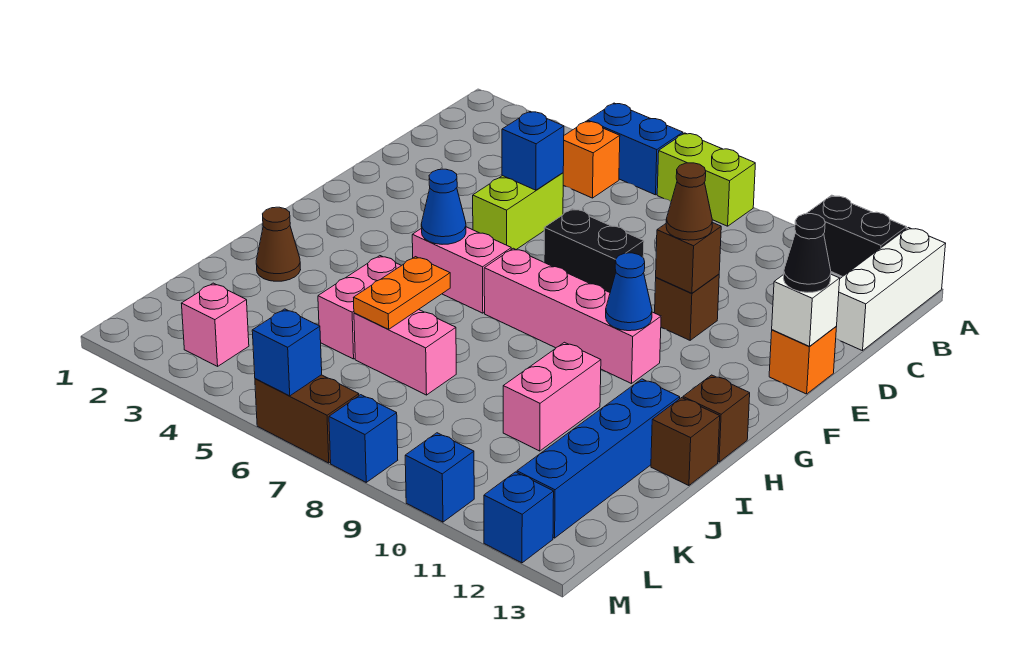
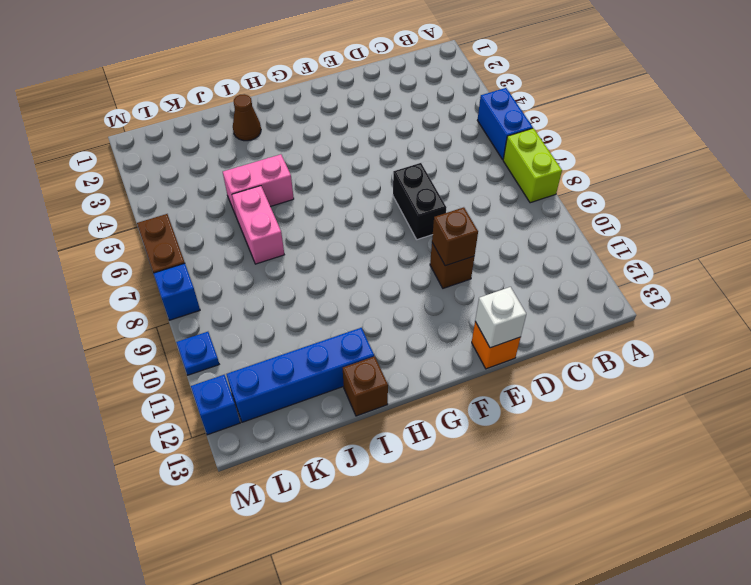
blue plate M10 level 1 -> blue brick M10 level 1
none -> black brick A11:A12 level 1
none -> white brick A13:C13 level 1
none -> orange brick B5 level 1
none -> lime brick D5:E5 level 1

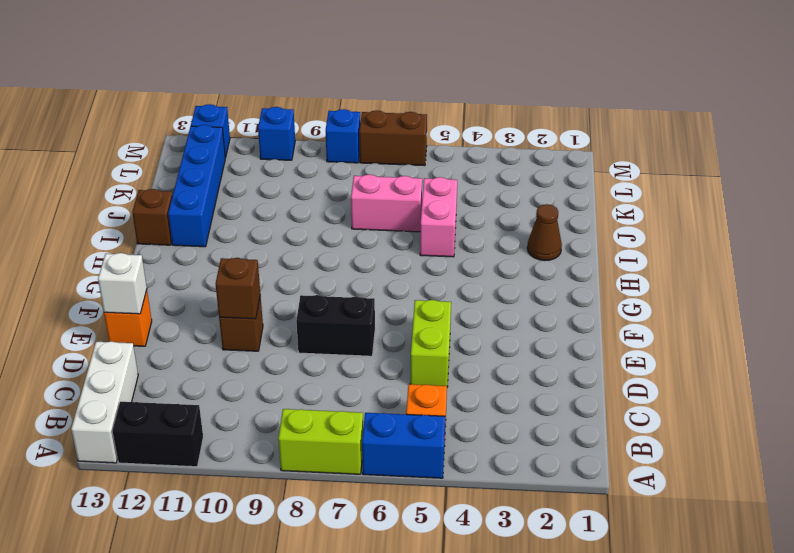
none -> pink brick G5:G6 level 1
none -> pink brick G7:G10 level 1
none -> brown brick H13 level 1
none -> pink brick I10:J10 level 1

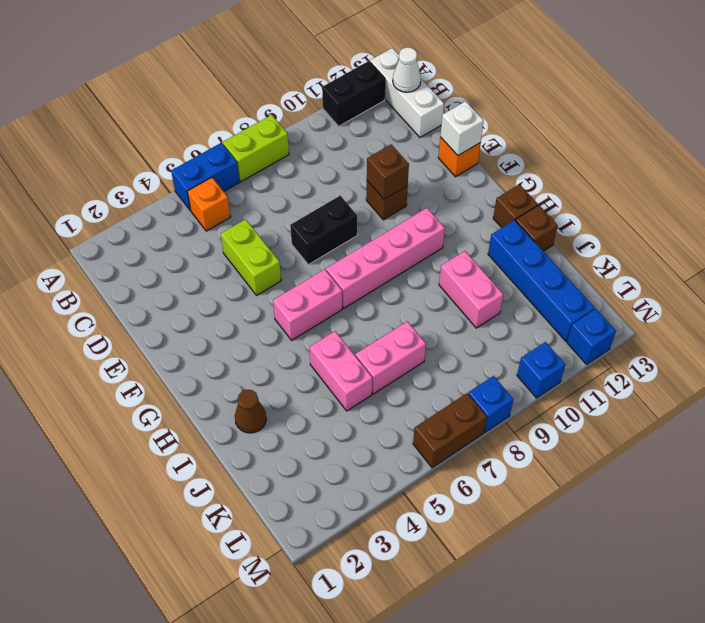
white cone B13 level 2 -> none
none -> pink brick L3 level 1
none -> blue brick D5 level 2
none -> blue cone G5 level 2
none -> blue cone G10 level 2

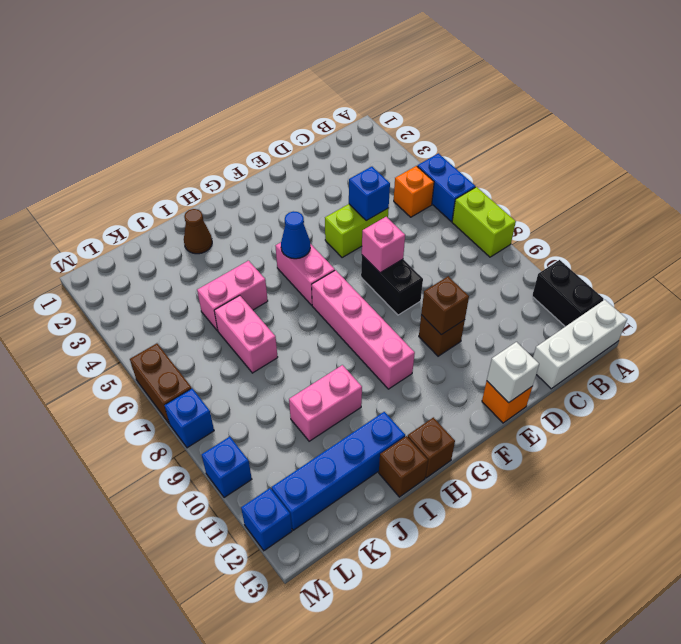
pink brick E7 level 2 -> pink brick L3 level 1
none -> blue cone G10 level 2
none -> orange plate I6:J6 level 2
none -> blue brick M6 level 2
none -> brown cone E10 level 3

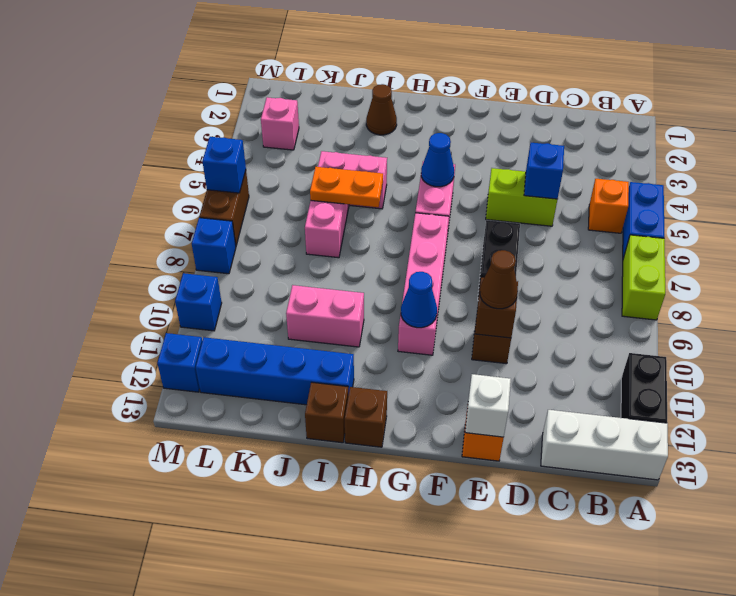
none -> black cone E13 level 3

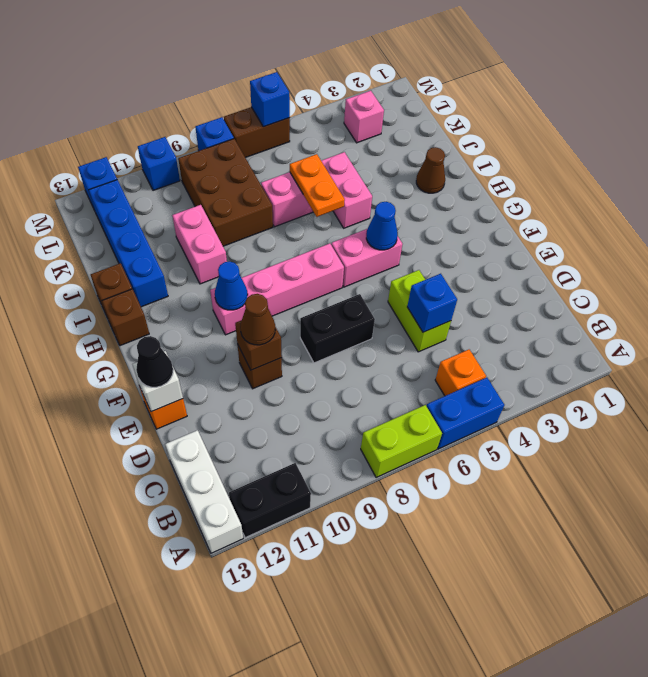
brown brick J8:L9 level 1 -> none

